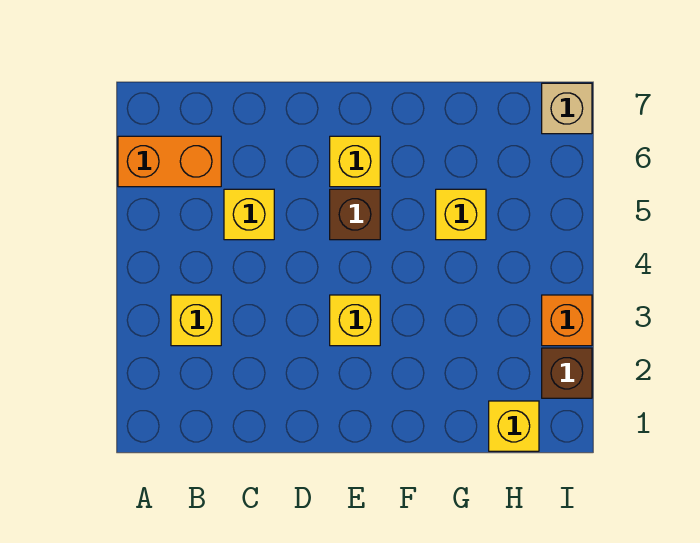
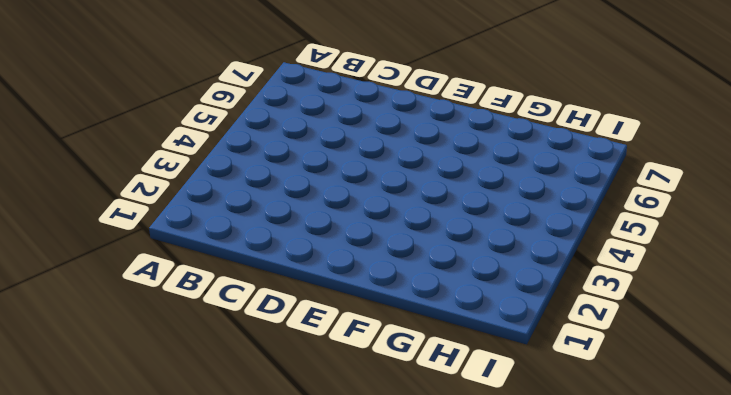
none -> orange brick A6:B6 level 1
none -> yellow brick B3 level 1

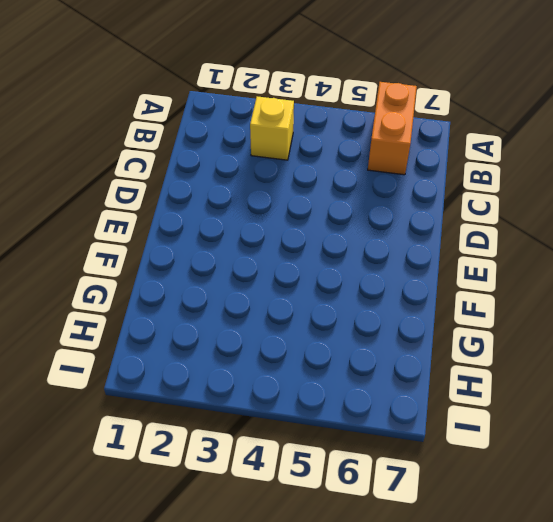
none -> yellow brick C5 level 1
none -> yellow brick E3 level 1

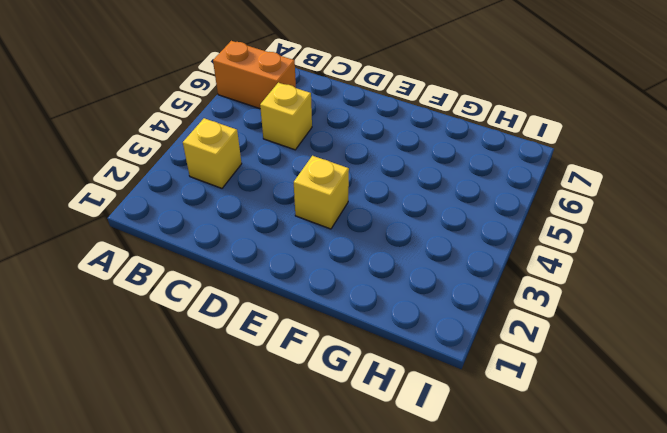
none -> brown brick E5 level 1
none -> yellow brick E6 level 1

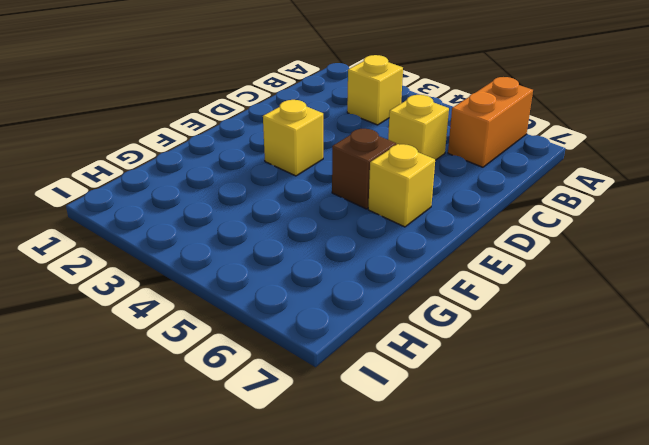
none -> yellow brick G5 level 1
none -> yellow brick H1 level 1

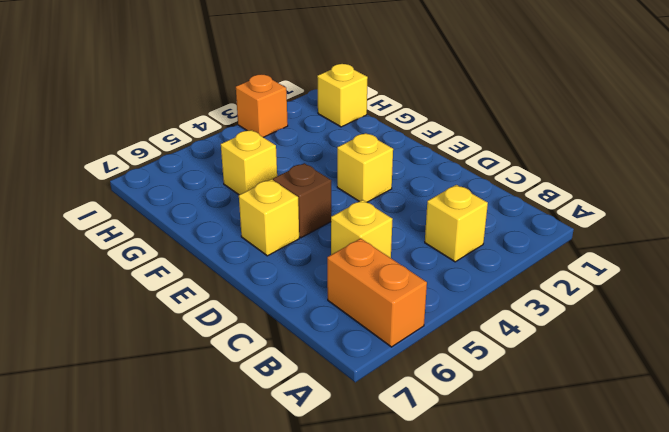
none -> brown brick I2 level 1
none -> tan brick I7 level 1

